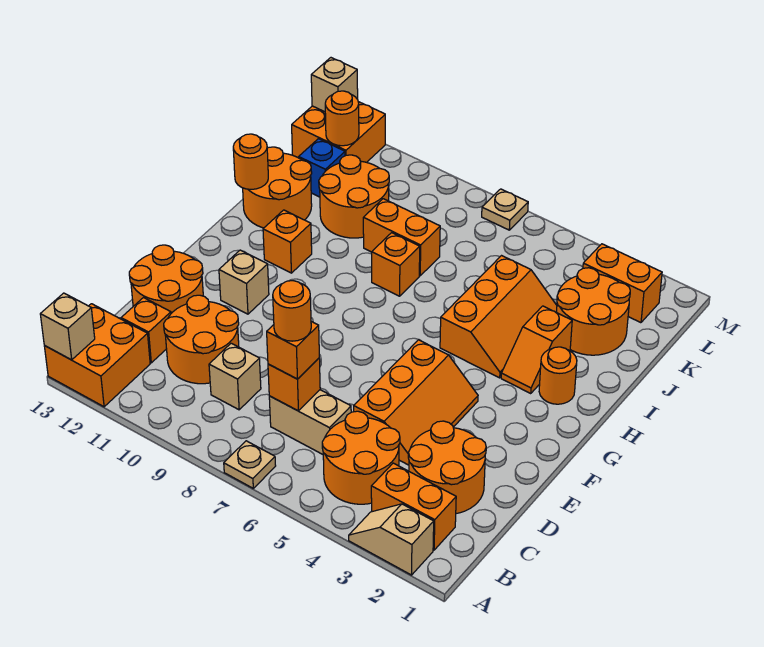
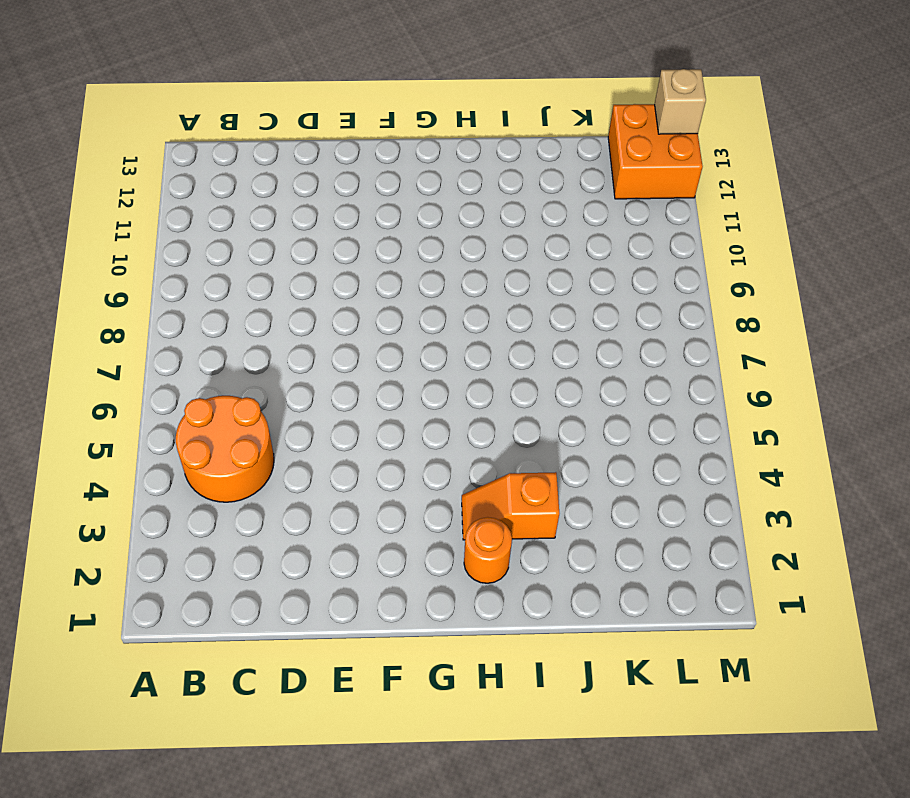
none -> tan slope A2:A3 level 1 top 2
none -> tan plate A7 level 1
none -> orange brick A12:B13 level 1
none -> orange brick B2:B3 level 1

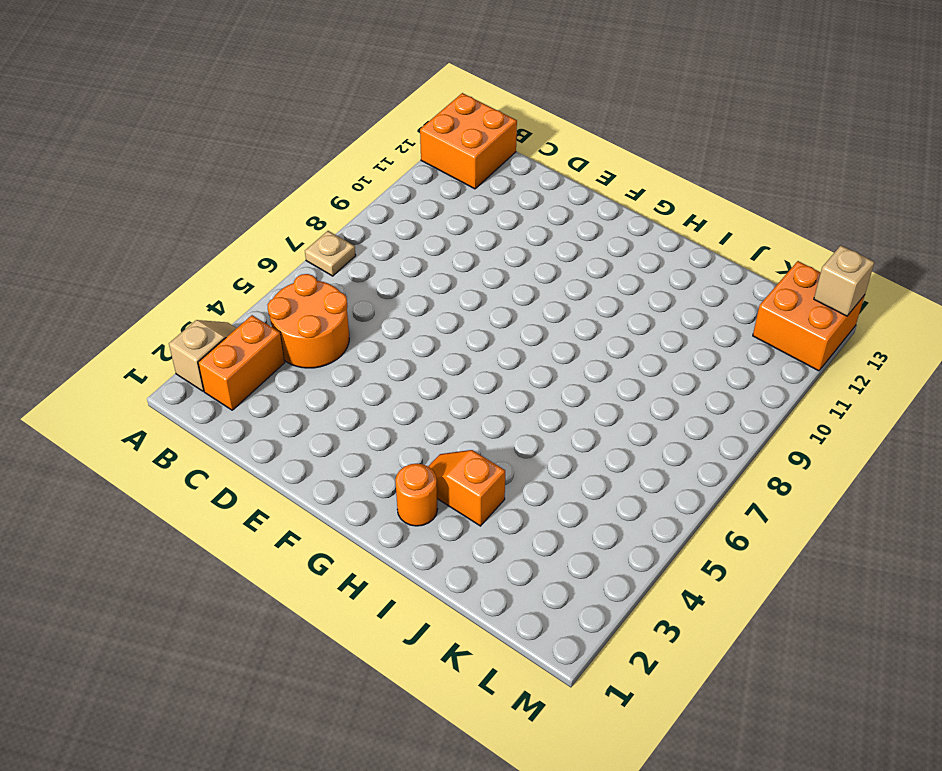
none -> orange round brick C2:D3 level 1
none -> tan brick C6:C7 level 1
none -> tan brick C9 level 1
none -> orange round brick C10:D11 level 1

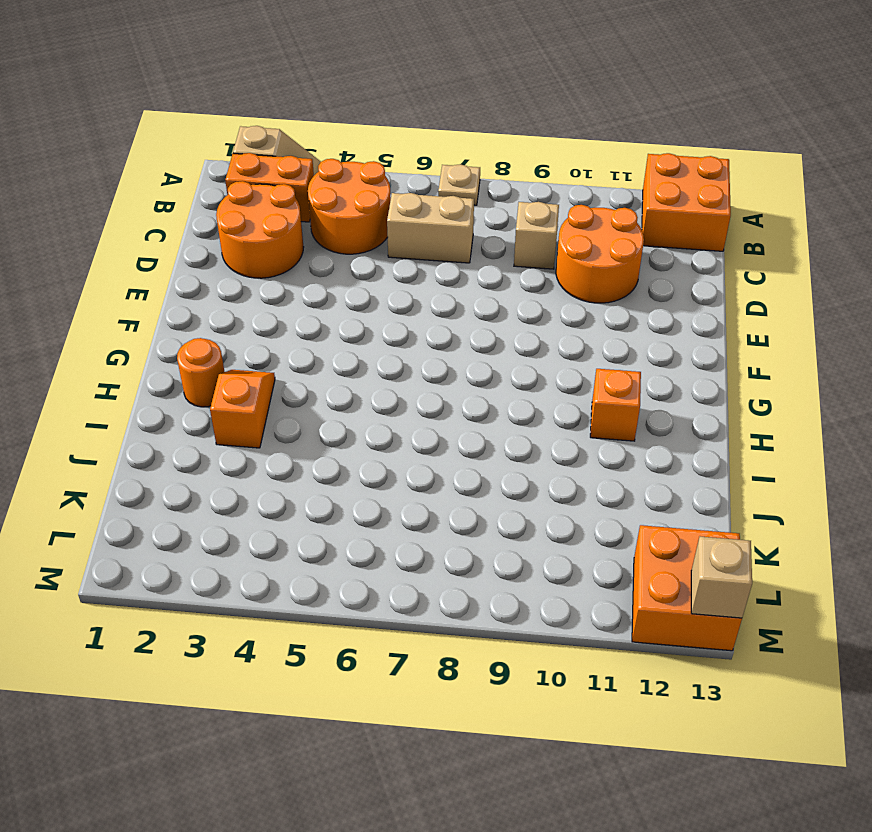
none -> orange brick C12 level 1
none -> orange slope D4:F5 level 1 top 5
none -> orange round brick D12:E13 level 1
none -> tan brick F11 level 1

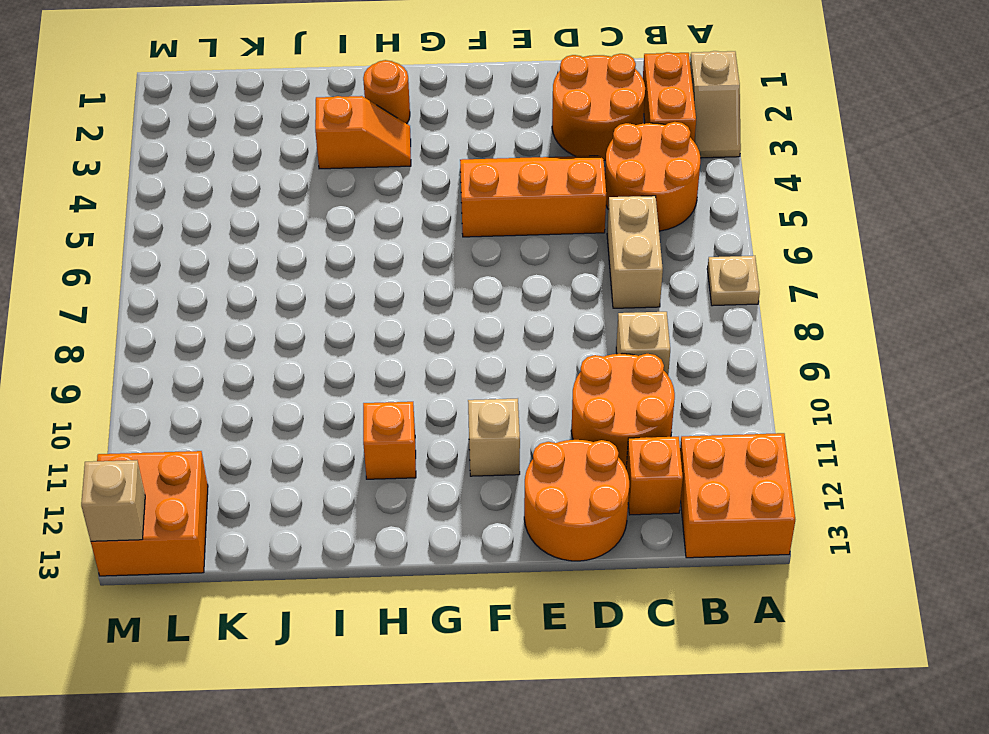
none -> orange slope H4:J5 level 1 top 5
none -> orange brick I8 level 1
none -> orange round brick I12:J13 level 1
none -> orange round brick J2:K3 level 1

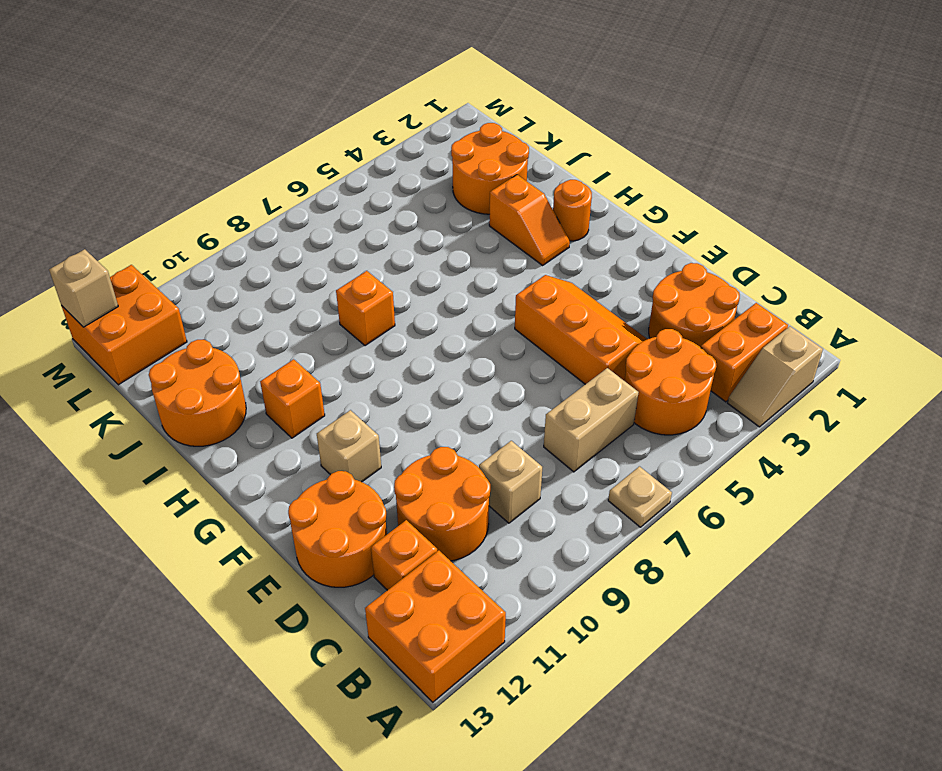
none -> orange slope H4:J5 level 1 top 5
none -> orange brick J8:J9 level 1
none -> orange round brick J10:K11 level 1
none -> blue brick K12 level 1

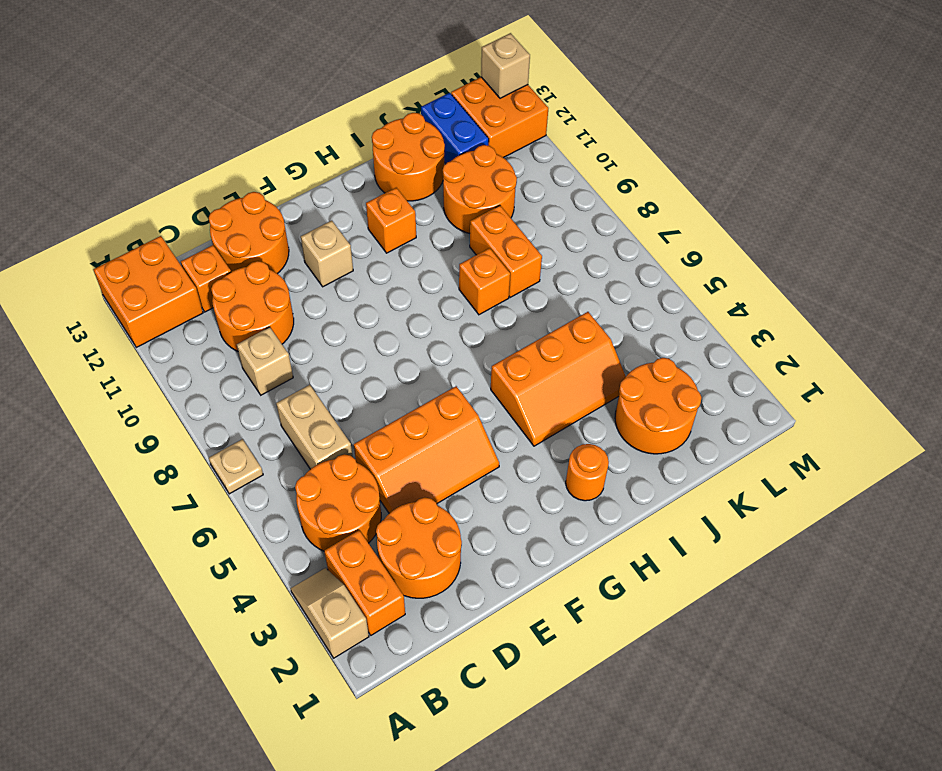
blue brick K12:K13 level 1 -> blue brick K12 level 1
none -> orange slope H3:I3 level 1 top I
none -> orange brick L2:L3 level 1
none -> tan plate M7 level 1
none -> tan brick A13 level 2

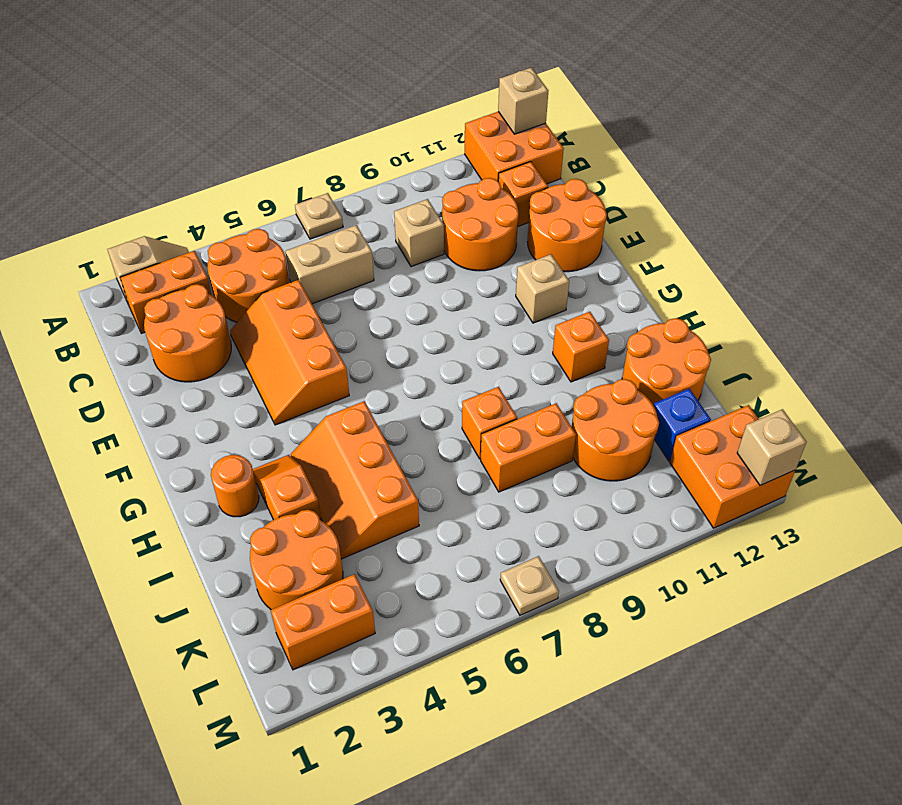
none -> orange brick C7 level 2
none -> orange round brick I13 level 2
none -> orange round brick L12 level 2
none -> orange brick C7 level 3

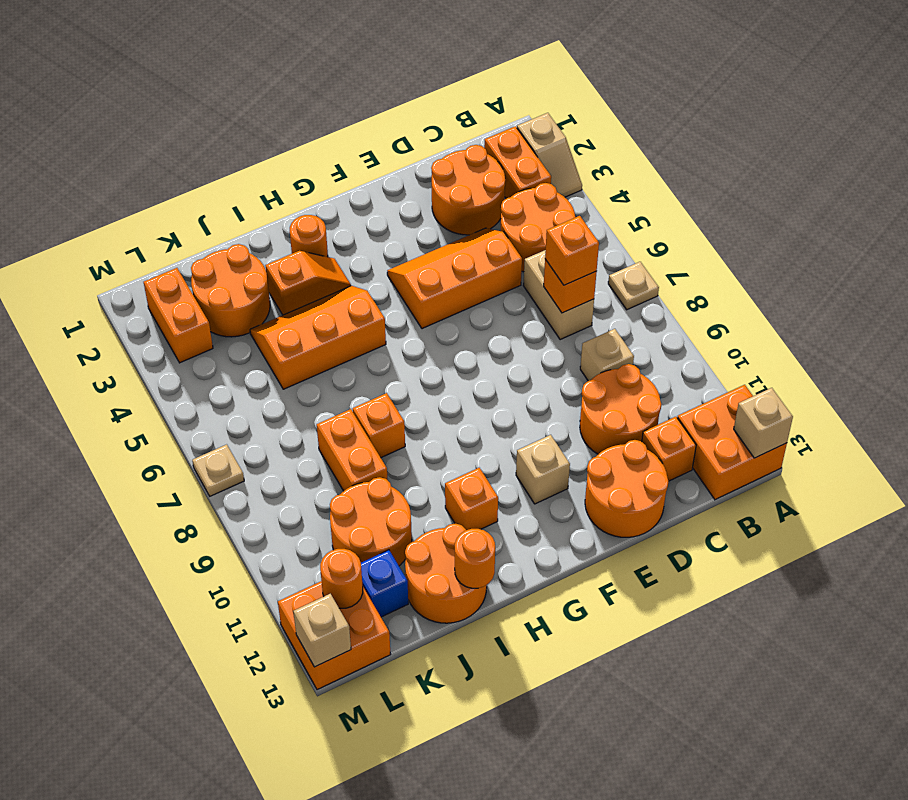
none -> orange round brick C7 level 4

